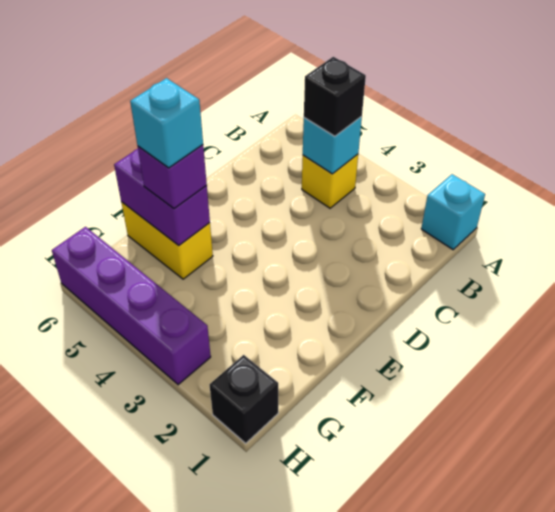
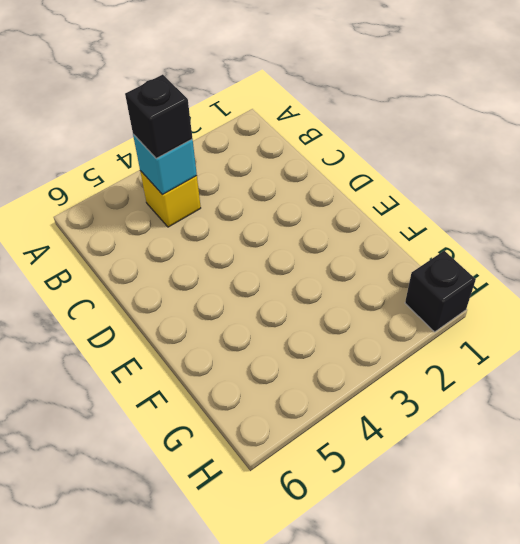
none -> cyan brick A1 level 1
none -> yellow brick F5:F6 level 1

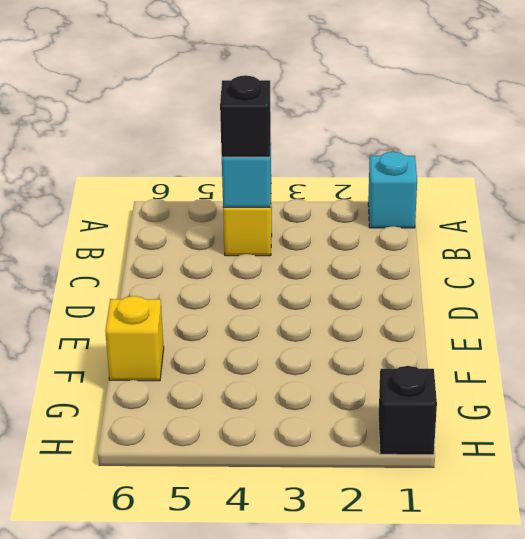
yellow brick F6 level 1 -> yellow brick F5:F6 level 1
none -> purple brick H3:H6 level 1
none -> purple brick F5:F6 level 2

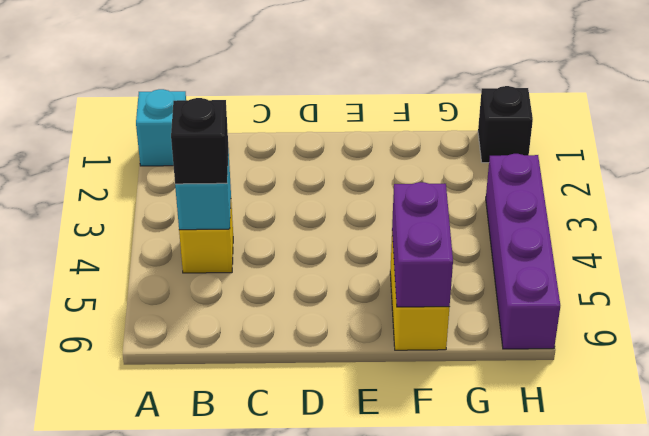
none -> purple brick F5 level 3
none -> cyan brick F5 level 4

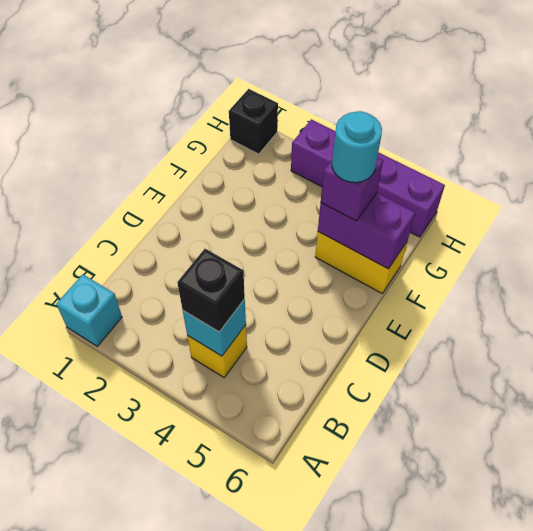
cyan round brick F5 level 4 -> cyan brick F5 level 4

